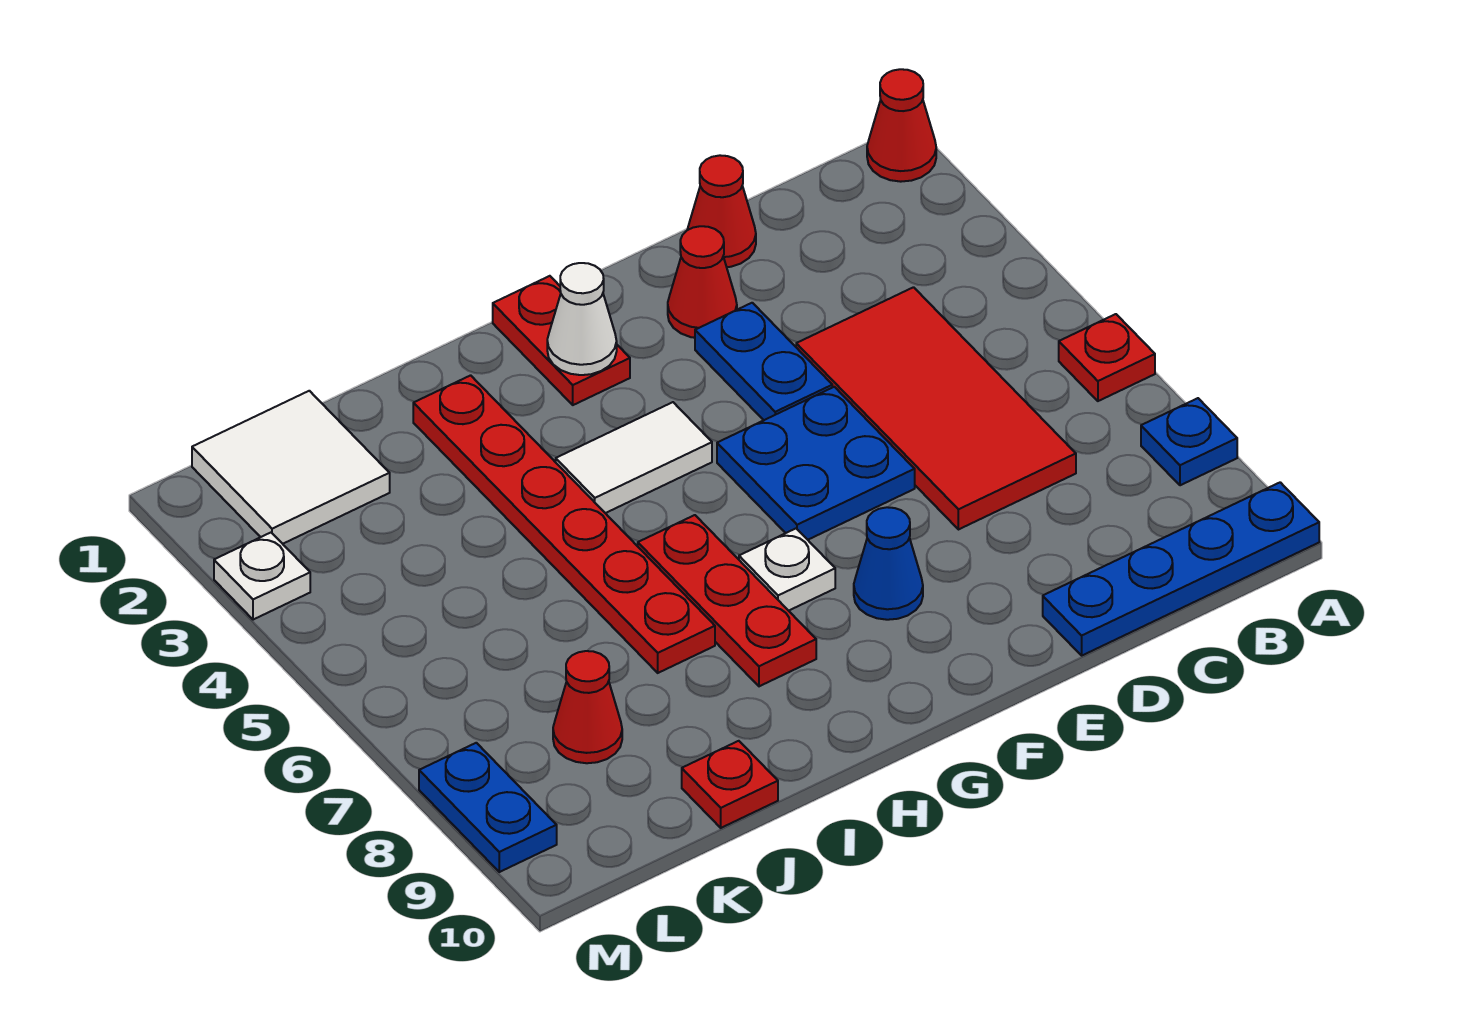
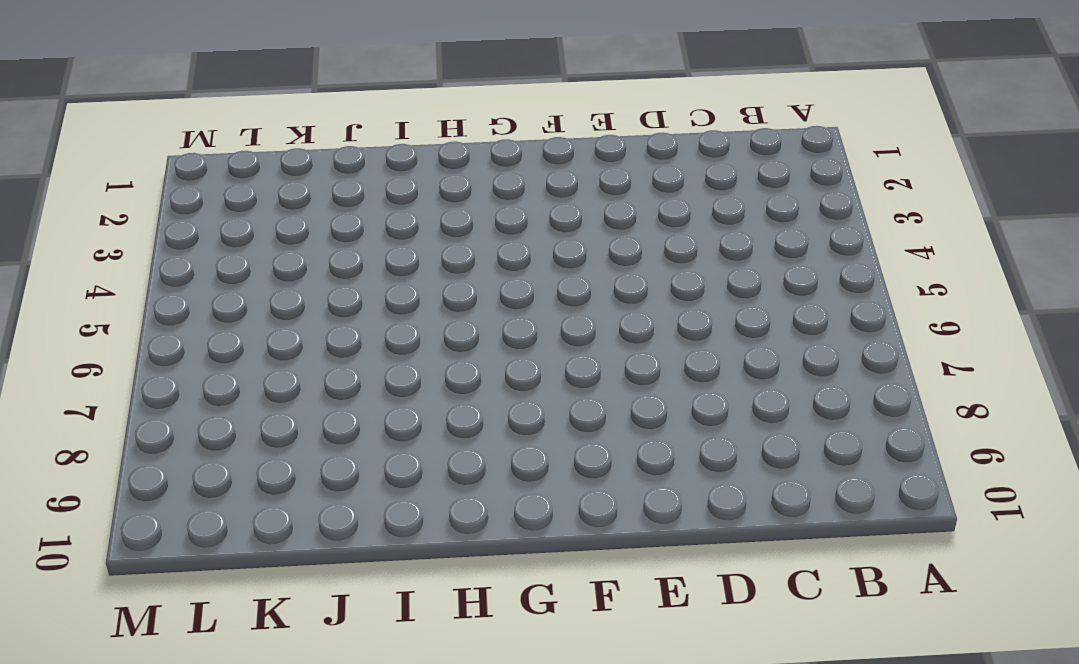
none -> red cone A1 level 1
none -> red plate A6 level 1
none -> blue plate A8 level 1

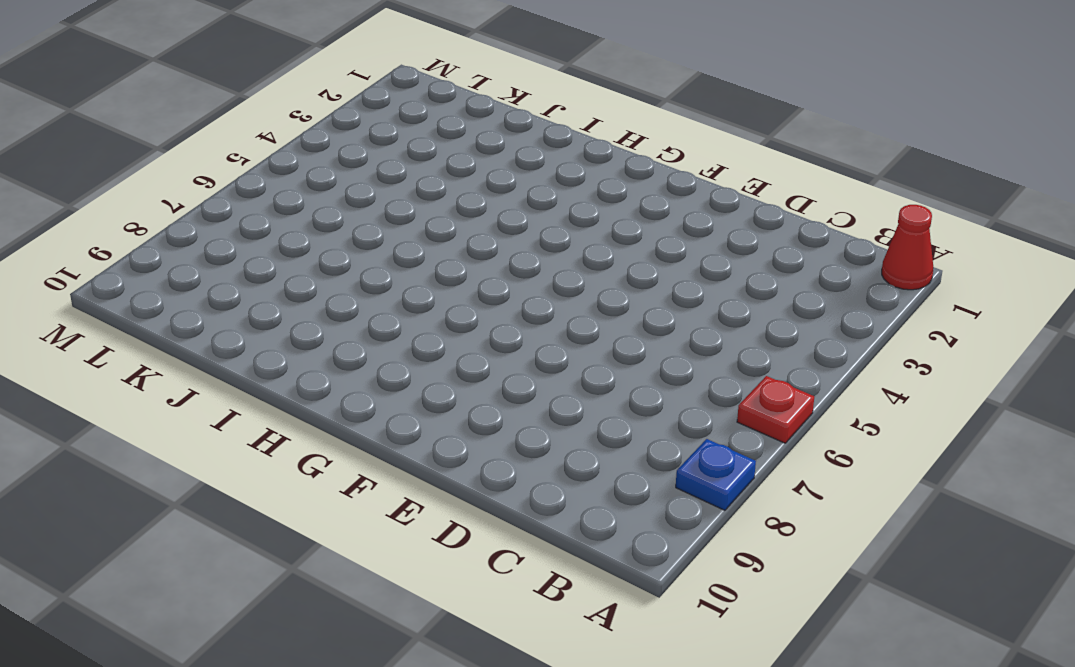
none -> blue plate A10:D10 level 1
none -> red tile C4:D7 level 1
none -> red cone D1 level 1

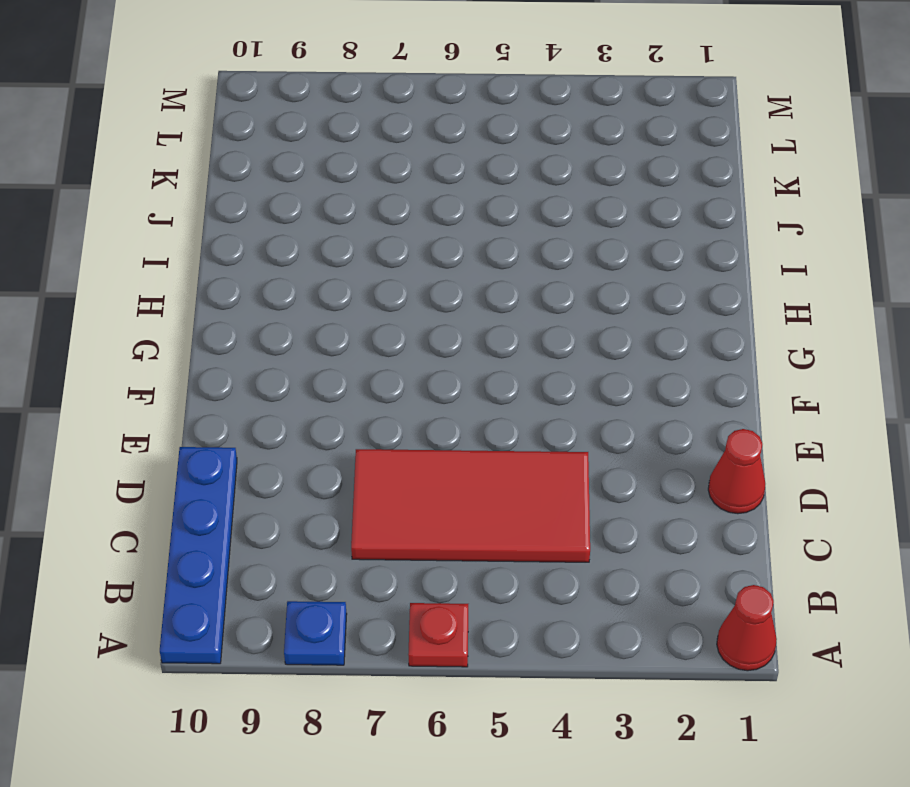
none -> red cone E2 level 1
none -> blue plate E3:E4 level 1
none -> blue plate E5:F6 level 1

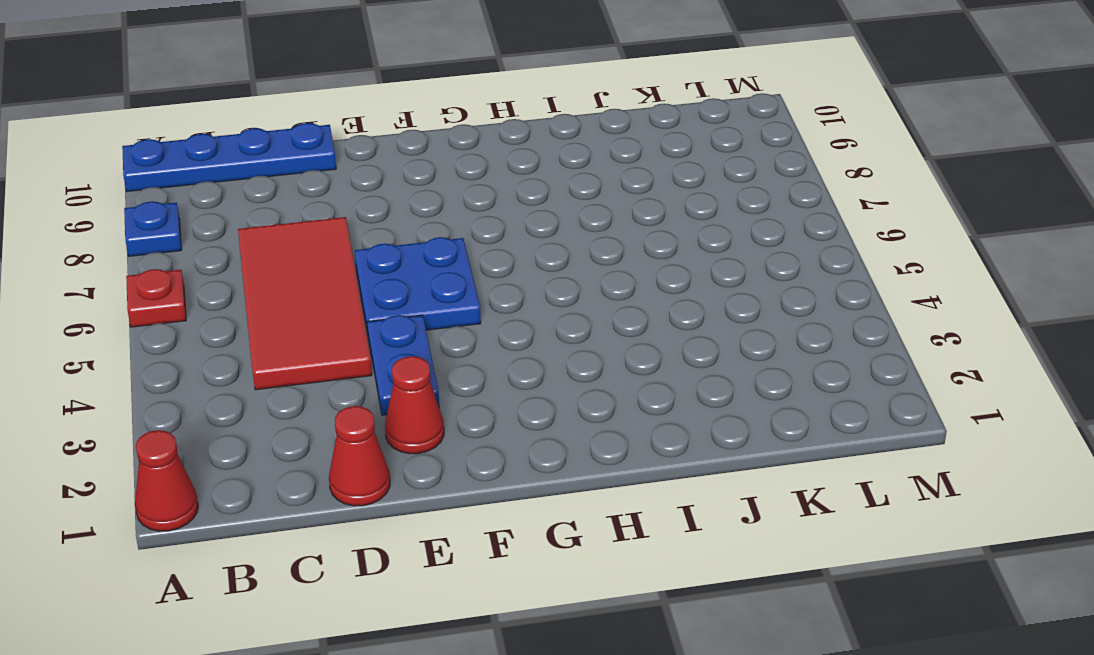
none -> blue cone F8 level 1
none -> red plate G1:G2 level 1
none -> white tile G4:H4 level 1

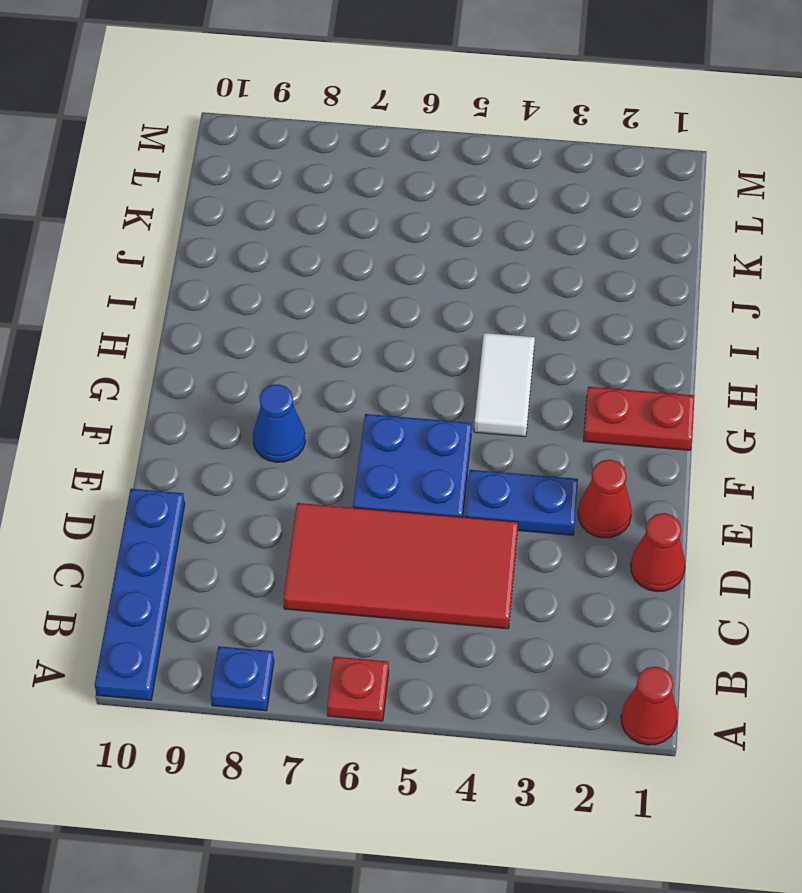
none -> white plate G7 level 1
none -> red plate H6:H8 level 1
none -> red plate I2:I7 level 1

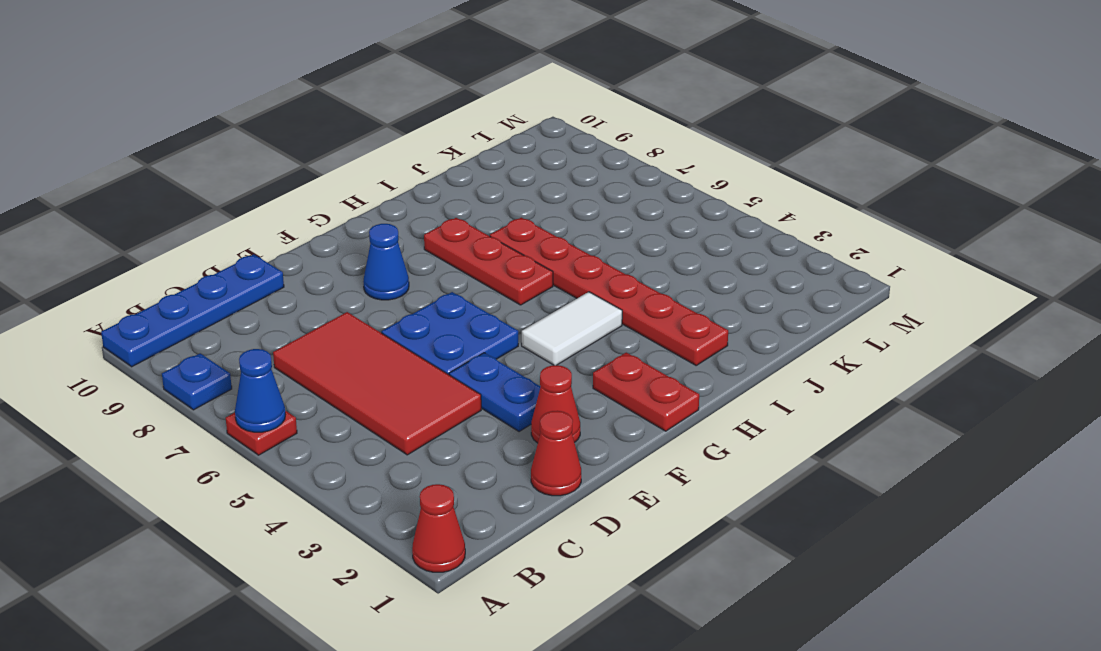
blue cone A6 level 2 -> none
none -> white plate G7 level 1
none -> red plate J10 level 1
none -> white tile K1:L2 level 1

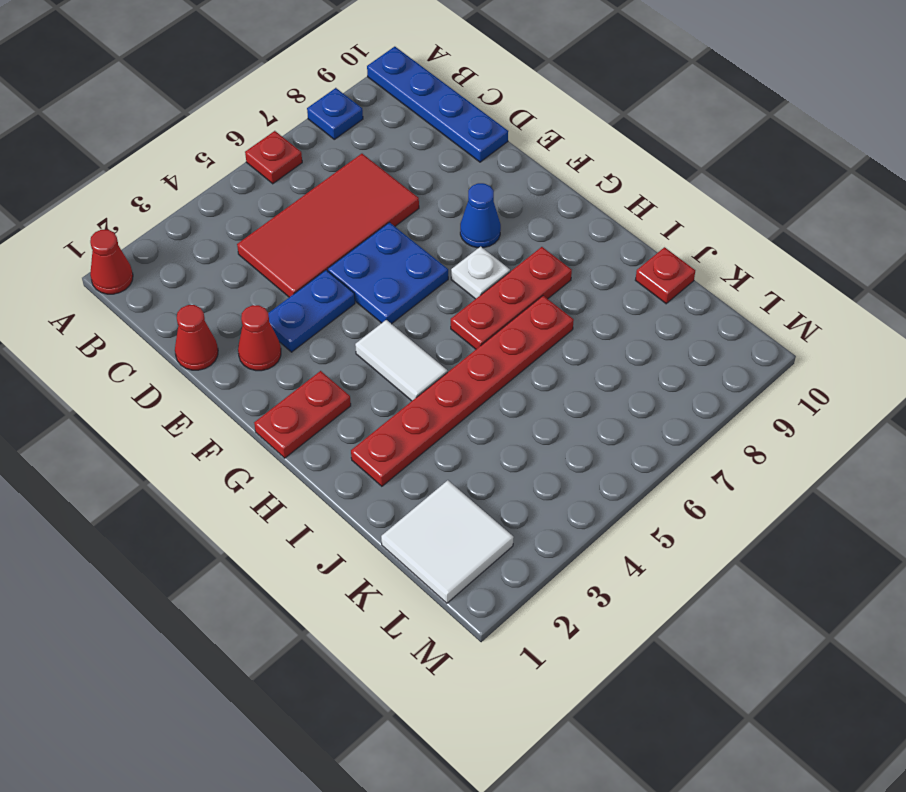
none -> red cone K8 level 1
none -> white plate M3 level 1
none -> blue plate M8:M9 level 1

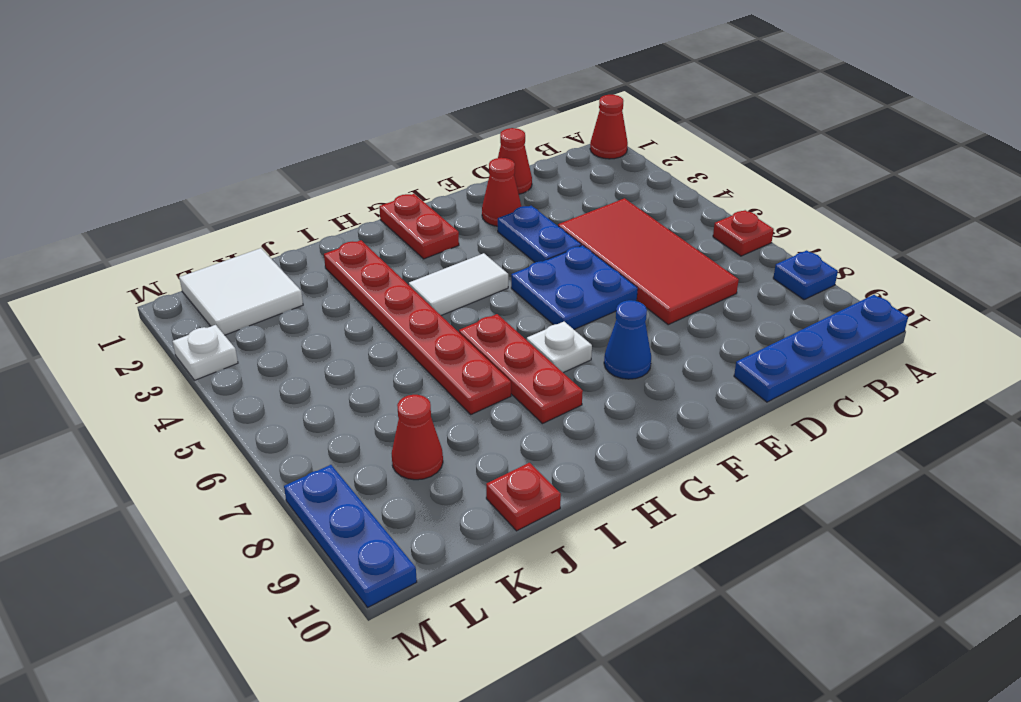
blue plate M8:M10 level 1 -> blue plate M8:M9 level 1
none -> white cone G2 level 2

